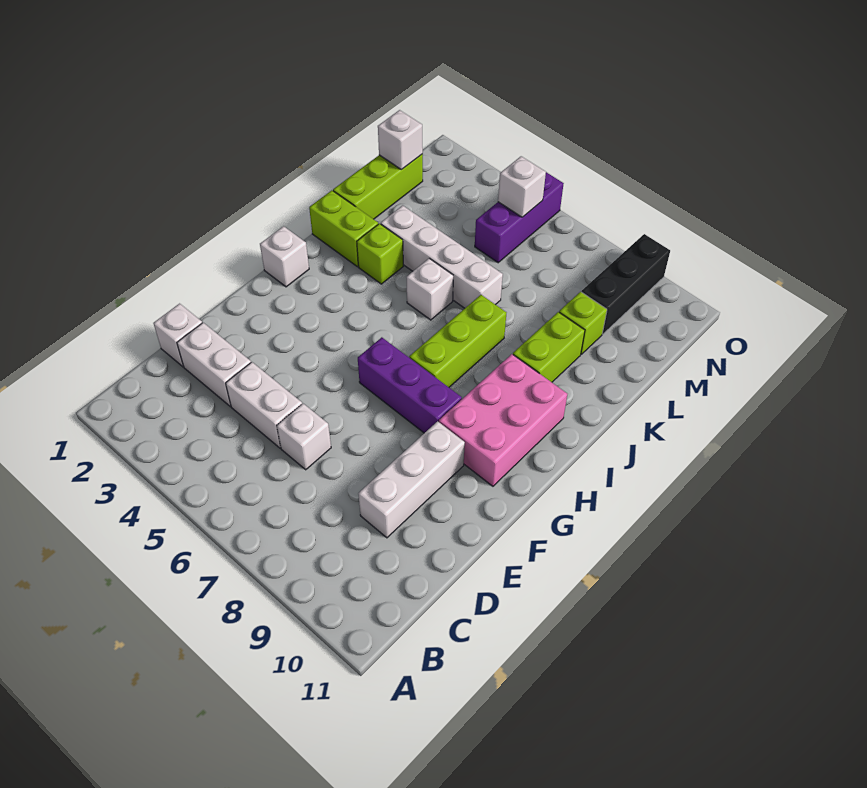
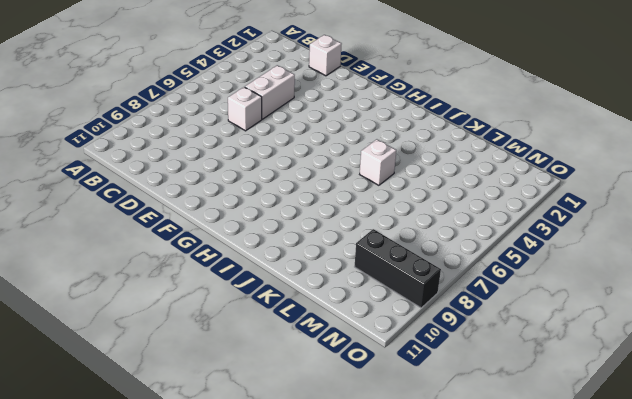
none -> white brick D2:D3 level 1
none -> white brick D9:F9 level 1
none -> purple brick G6:G8 level 1

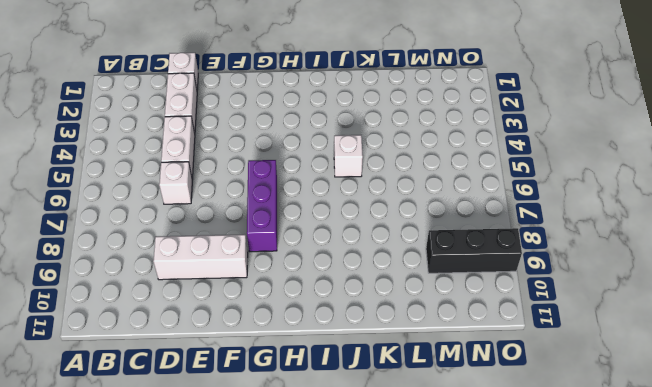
none -> pink brick G9:I10 level 1
none -> white brick H1 level 1
none -> lime brick H7:J7 level 1

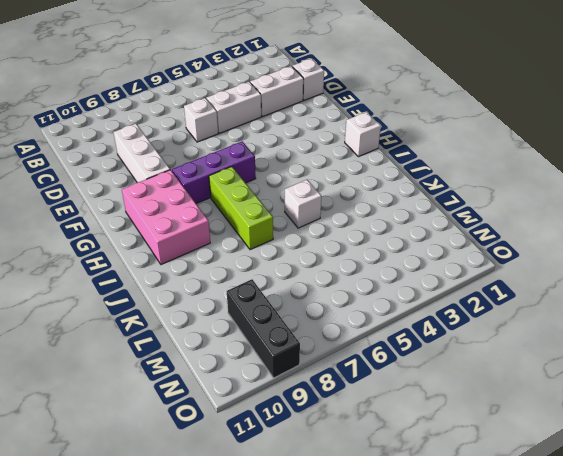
none -> lime brick J1:J2 level 1
none -> lime brick J3 level 1
none -> lime brick J9:K9 level 1

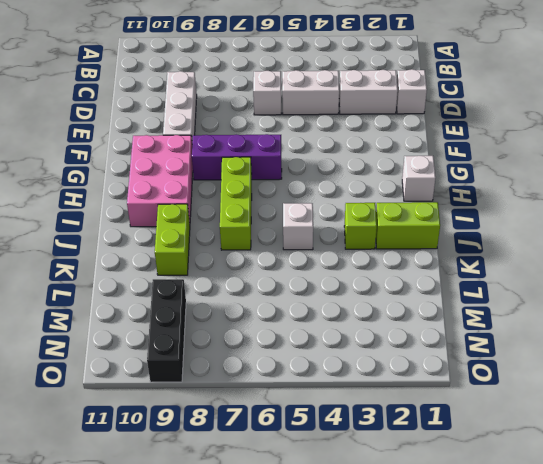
none -> lime brick K1:M1 level 1
none -> white brick K3:K6 level 1
none -> lime brick L9 level 1

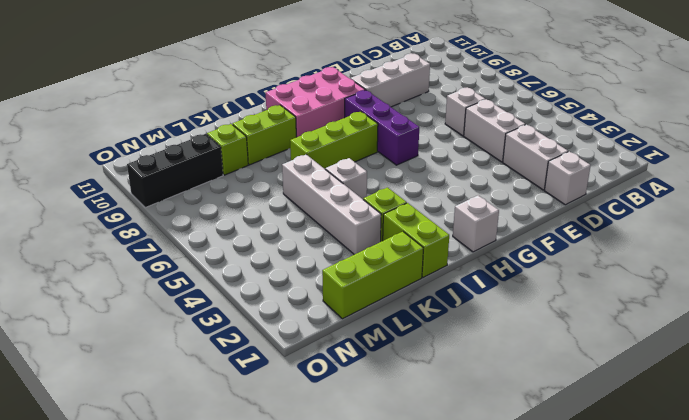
none -> purple brick M5:O5 level 1
none -> white brick M1 level 2
none -> white brick N5 level 2

